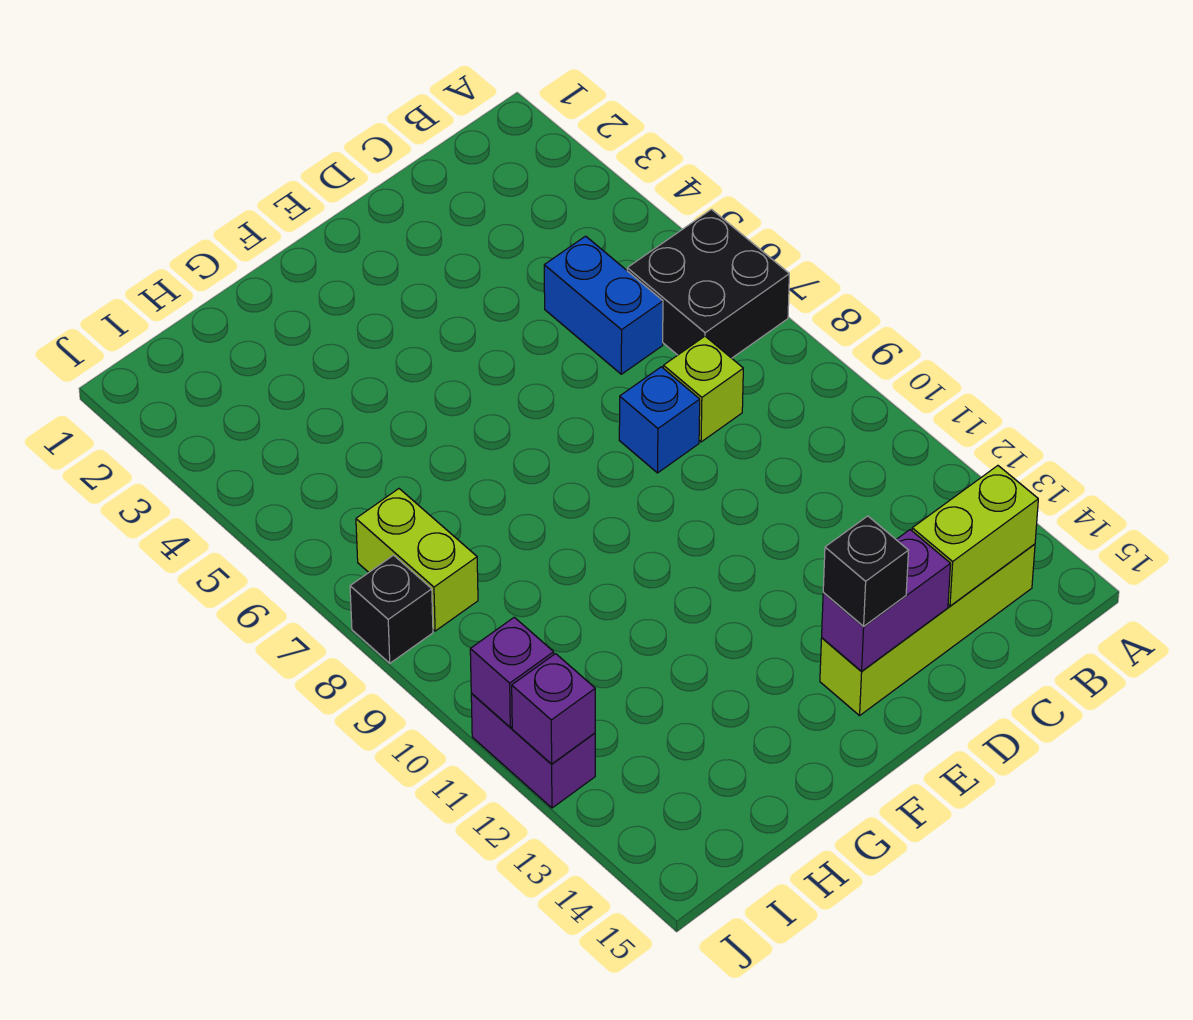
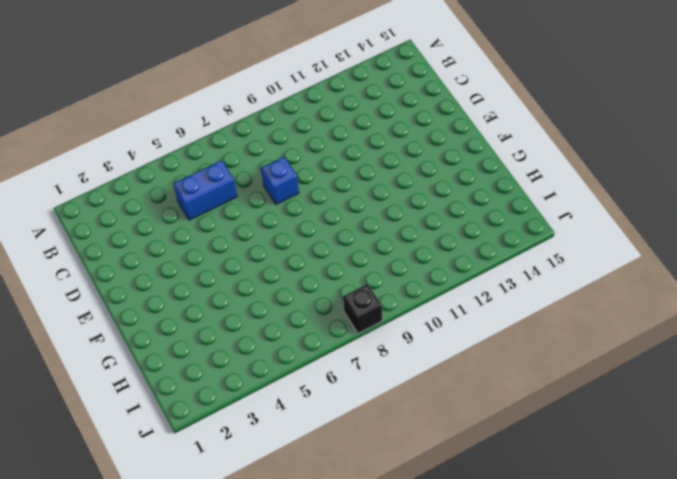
none -> black brick A6:B7 level 1
none -> lime brick B14:E14 level 1
none -> lime brick C8 level 1

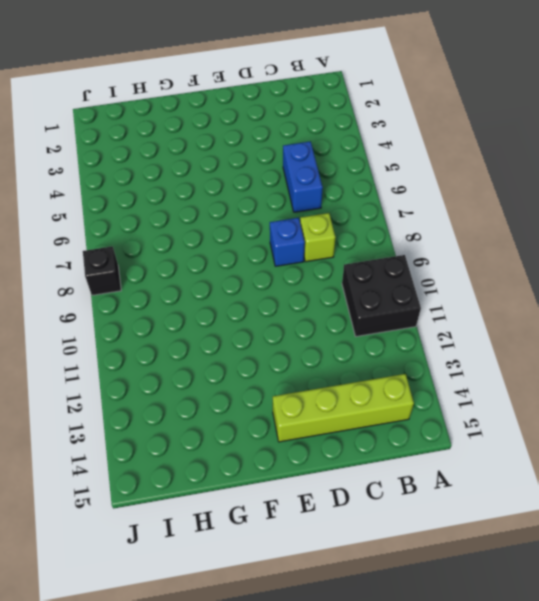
black brick A10:B11 level 1 -> black brick A6:B7 level 1
none -> lime brick I7:I8 level 1
none -> purple brick J11:J12 level 1
none -> lime brick B14:C14 level 2

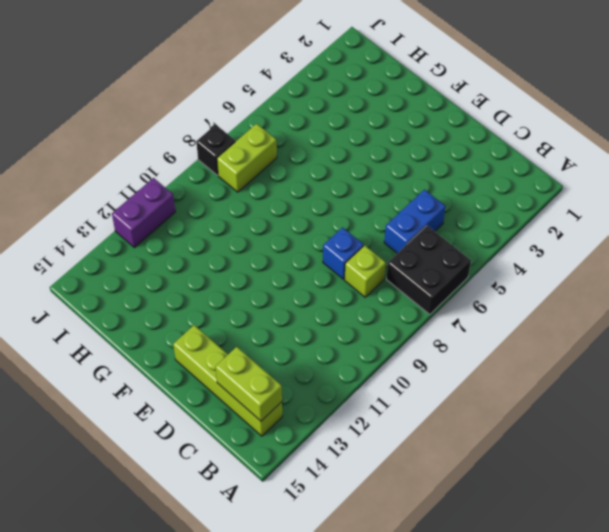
none -> purple brick D14:E14 level 2
none -> purple brick J11 level 2
none -> purple brick J12 level 2

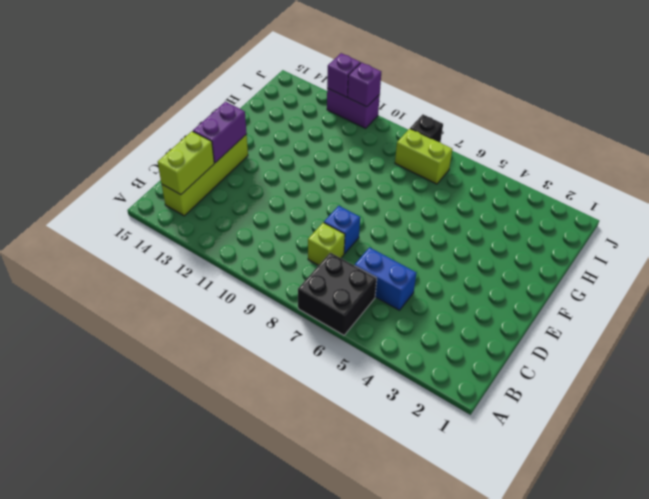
none -> black brick E14 level 3

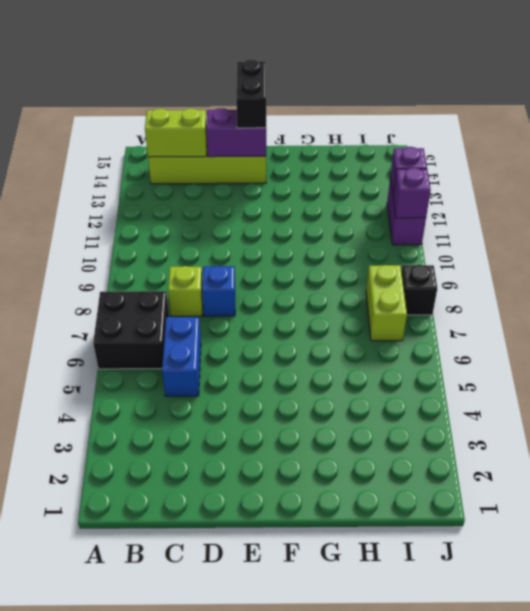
black brick E14:E15 level 3 -> black brick E14 level 3

